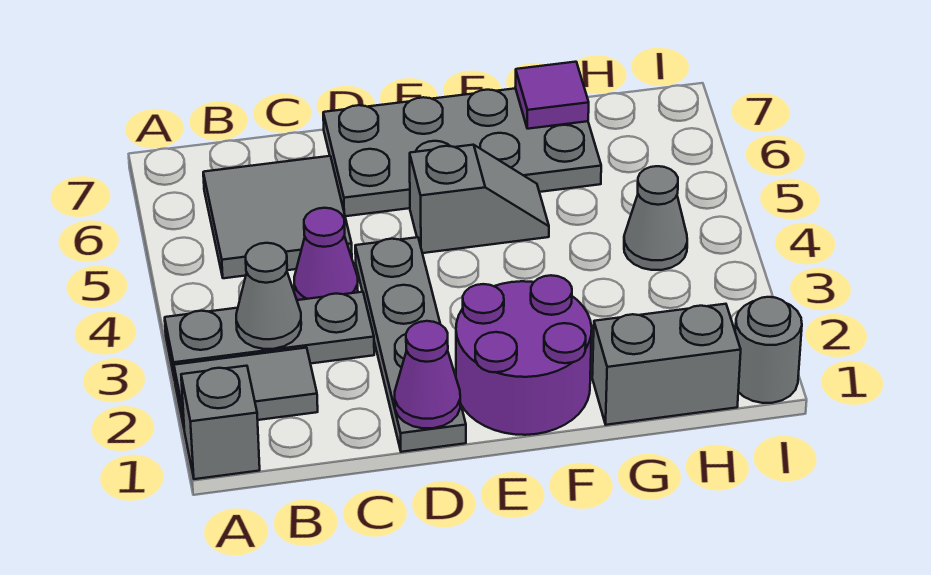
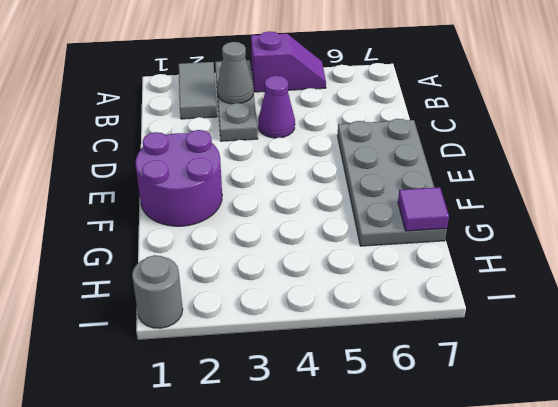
purple slope A4:A5 level 1 top 4 -> none
none -> grey brick A1 level 1
none -> grey tile B5:C6 level 1
none -> grey plate D1:D4 level 1

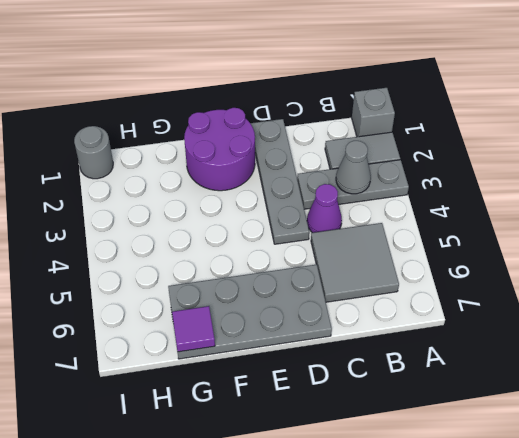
none -> grey slope E5:F5 level 1 top E
none -> grey brick G1:H1 level 1
none -> grey cone H4 level 1

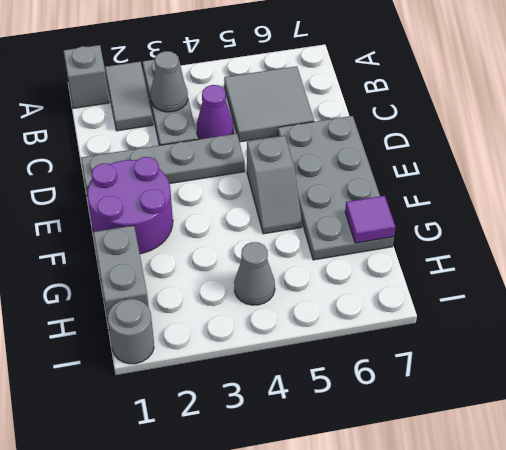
none -> purple cone D1 level 2

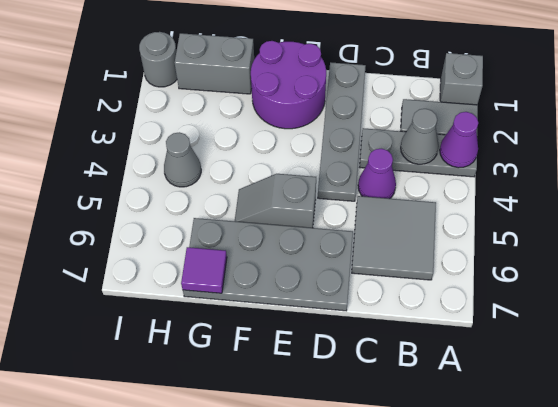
purple cone A3 level 2 -> purple cone D1 level 2

